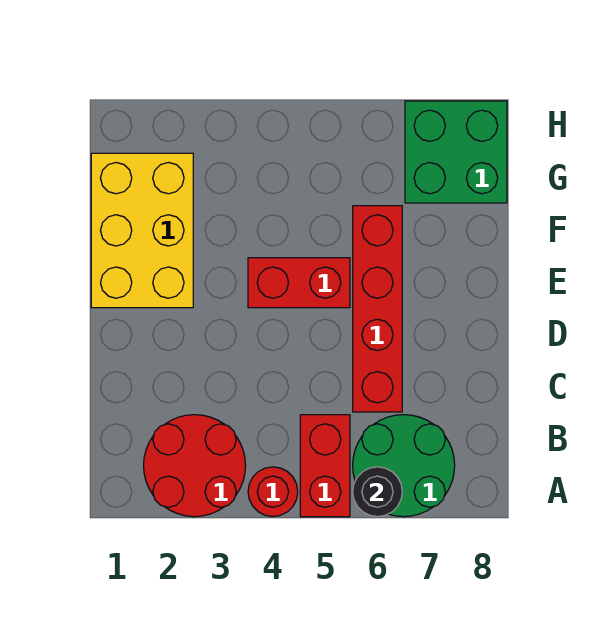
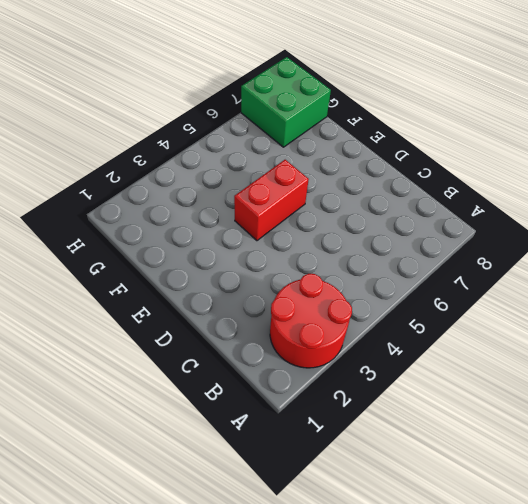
none -> red round brick A4 level 1
none -> red brick A5:B5 level 1

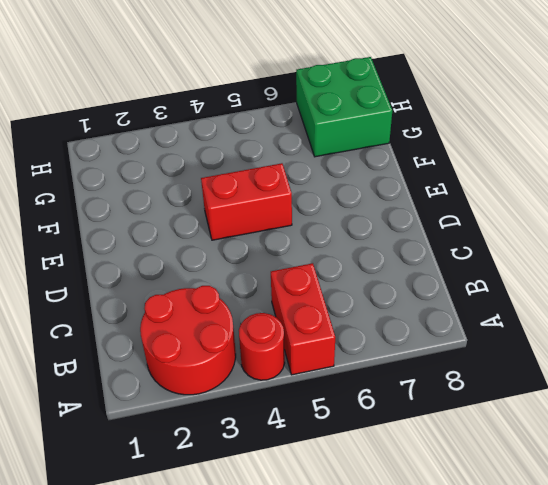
none -> green round brick A6:B7 level 1
none -> red brick C6:F6 level 1

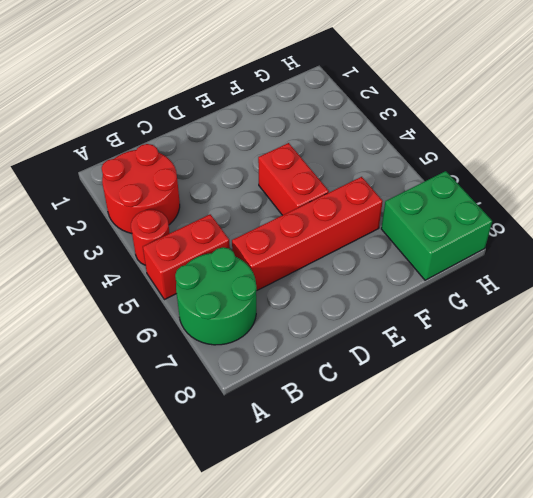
none -> yellow brick E1:G2 level 1
none -> black round brick A6 level 2

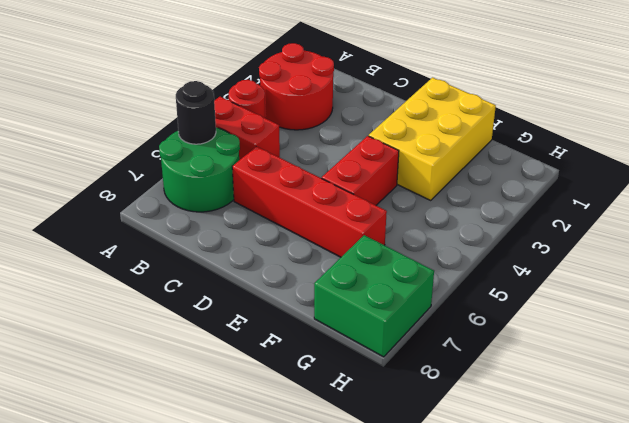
yellow brick E1:F3 level 1 -> yellow brick E1:G2 level 1

